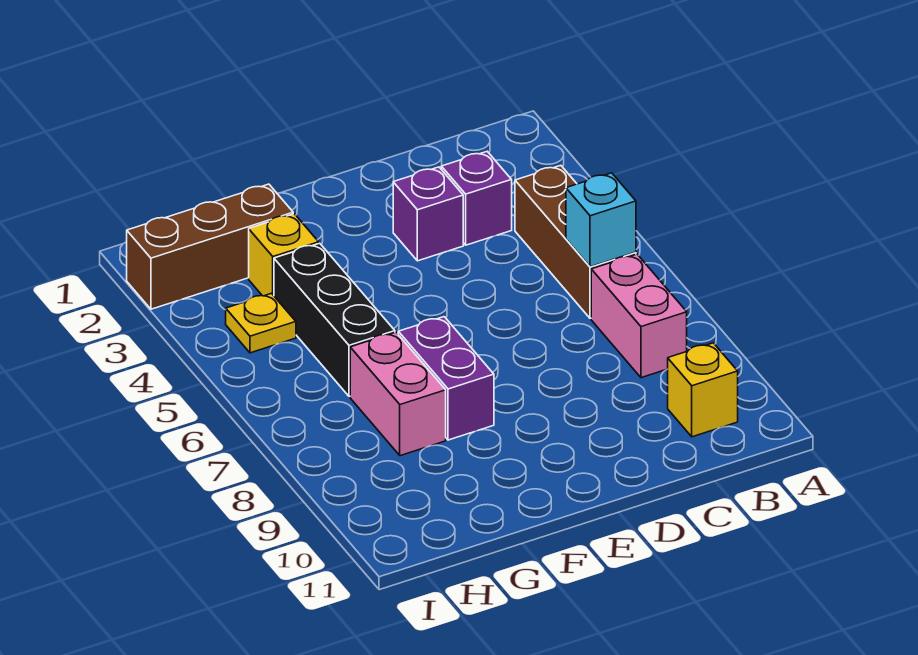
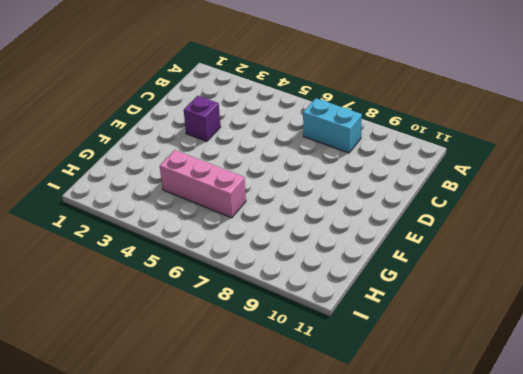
cyan brick B7:B8 level 1 -> pink brick B7:B8 level 1
pink brick G4:G6 level 1 -> black brick G4:G6 level 1
none -> brown brick B4:B6 level 1
none -> yellow brick B10 level 1
none -> purple brick C3 level 1

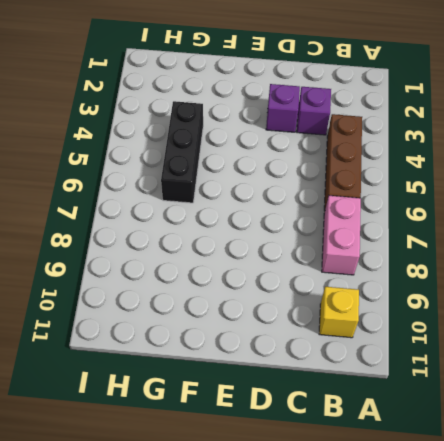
none -> purple brick F7:F8 level 1
none -> brown brick G2:I2 level 1
none -> yellow brick G3 level 1

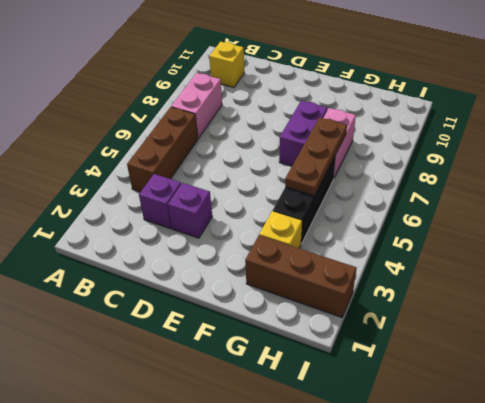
brown plate G5:G7 level 2 -> none
none -> yellow plate H4 level 1
none -> cyan brick B6 level 2

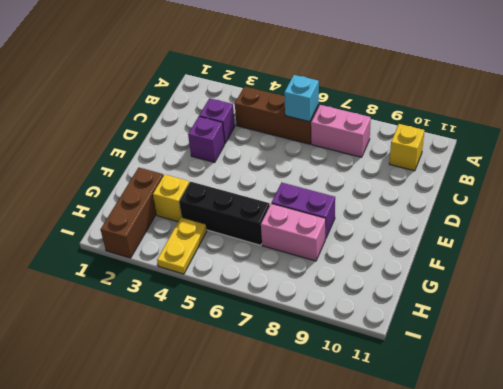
yellow plate H4:I4 level 1 -> yellow plate H4 level 1

